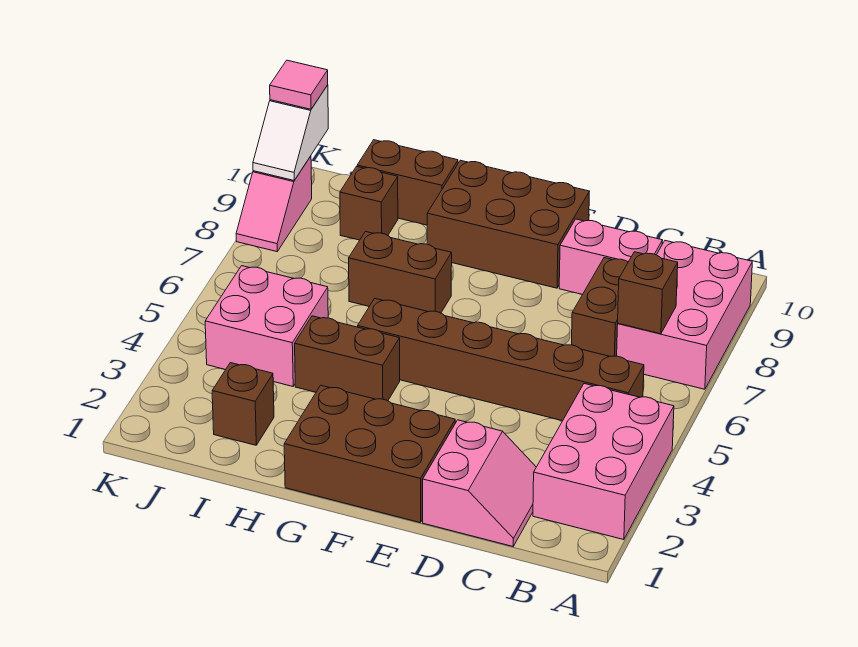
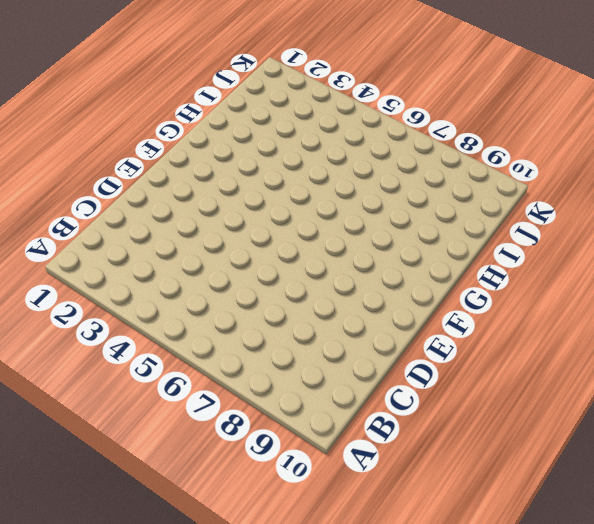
none -> pink brick A2:B4 level 1
none -> pink brick A7:B9 level 1
none -> brown brick B5:G5 level 1

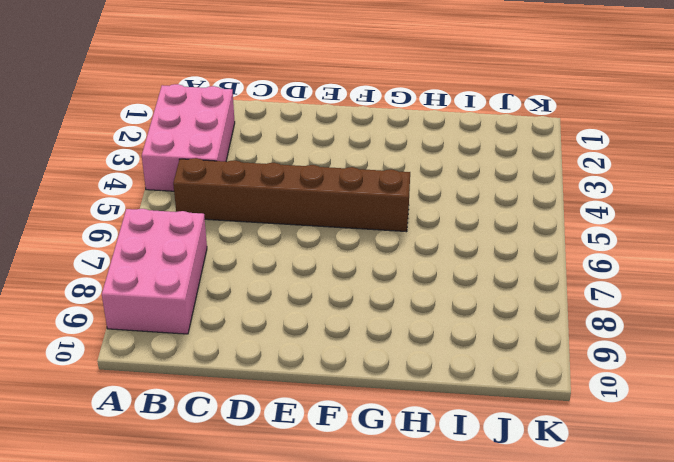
none -> pink slope C1:D2 level 1 top D
none -> brown brick C7:C8 level 1
none -> pink brick C9:D9 level 1

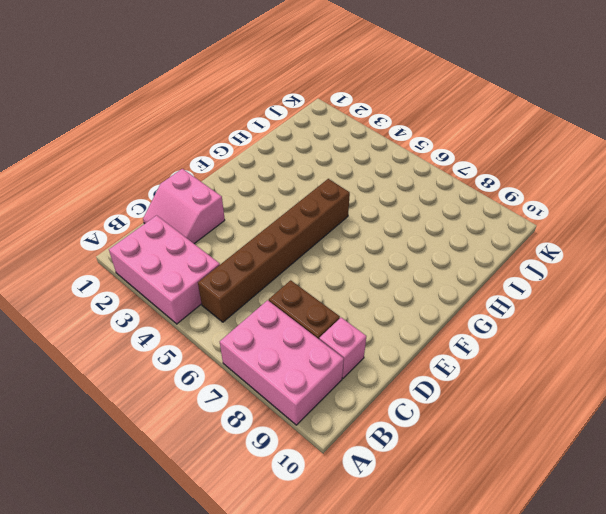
pink brick C9 level 1 -> pink brick C9:D9 level 1
none -> brown brick E1:G2 level 1
none -> brown brick E9:G10 level 1
none -> brown brick G4:H4 level 1

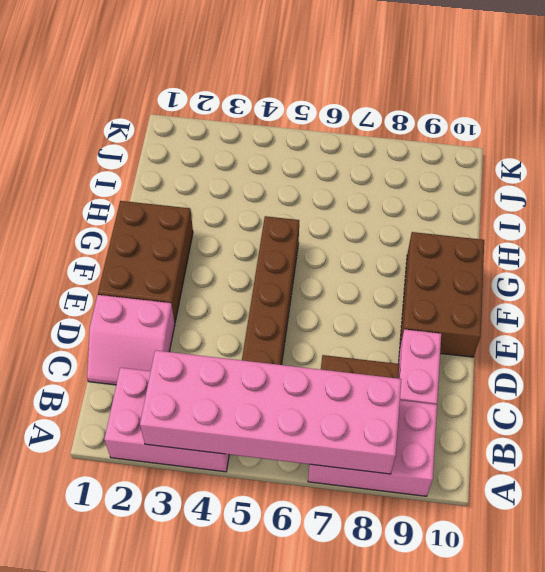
pink brick A3:B8 level 2 -> brown brick B7 level 2
none -> brown brick G4:H4 level 1
none -> brown brick G7:H7 level 1
none -> brown brick H10:I10 level 1

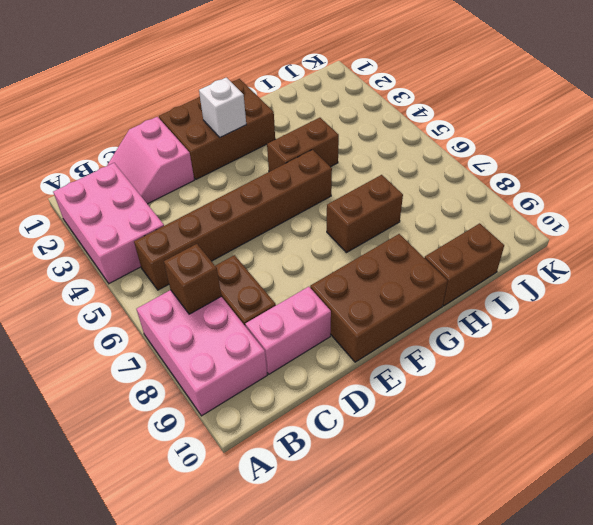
white brick F2 level 2 -> none
none -> brown brick I2 level 1
none -> pink brick I4:J5 level 1
none -> brown brick I9 level 1

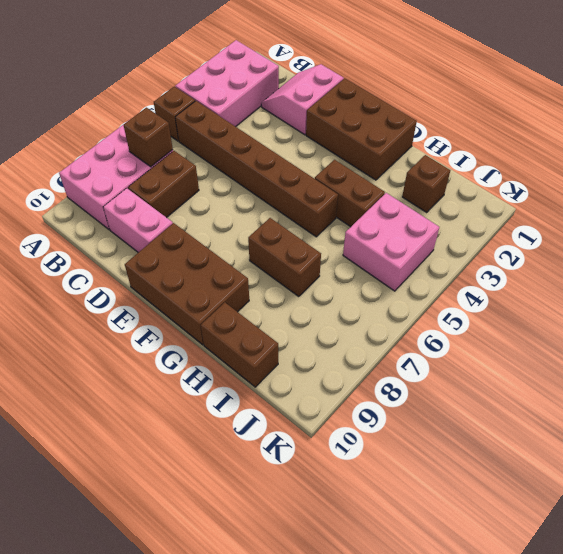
brown brick A5 level 1 -> brown brick I9 level 1
none -> pink slope K8:K9 level 1 top 9
none -> white slope K9:K10 level 2 top 10
none -> pink tile K10 level 3

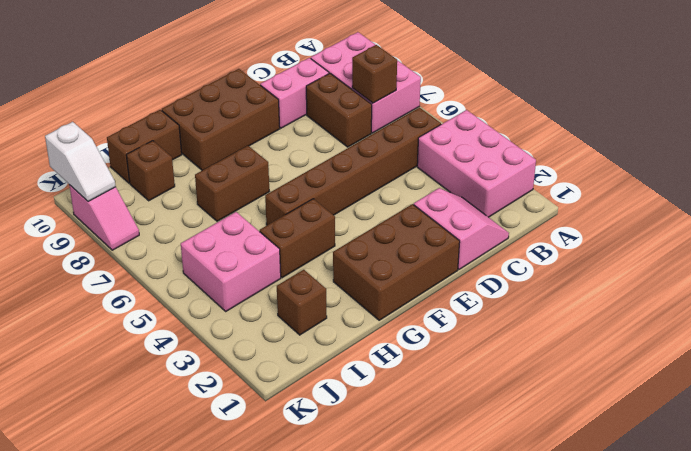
none -> pink tile K10 level 3

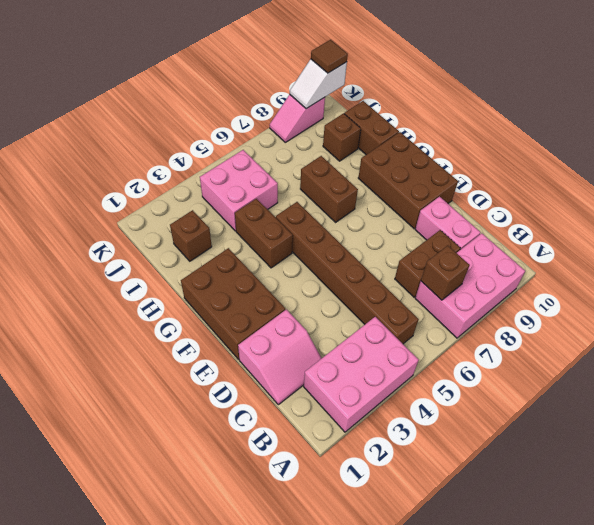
brown tile K10 level 3 -> pink tile K10 level 3

